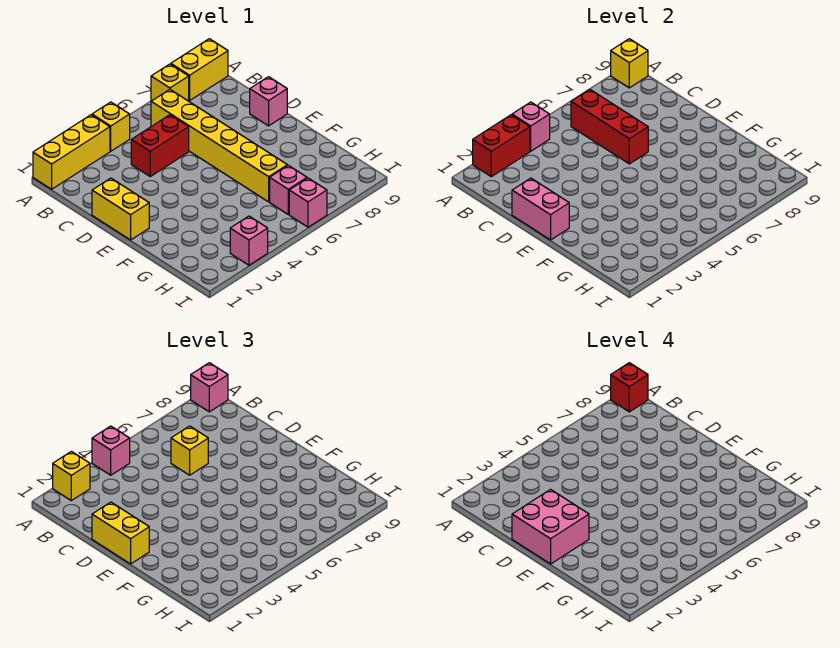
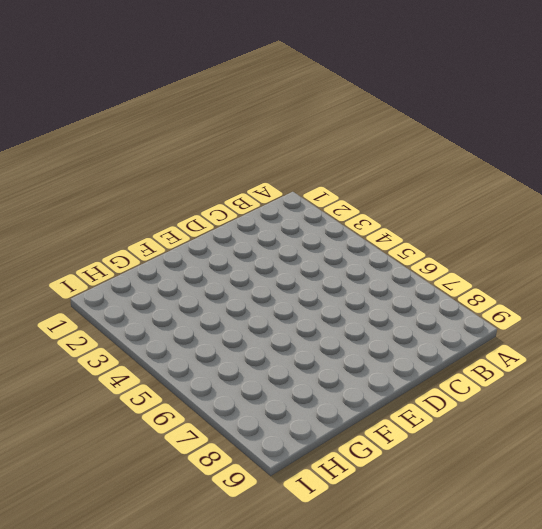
none -> yellow brick A1:A3 level 1
none -> yellow brick A4 level 1
none -> yellow brick A7 level 1

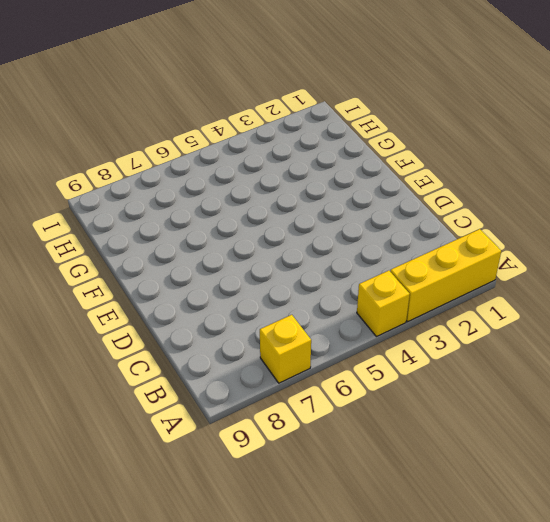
none -> yellow brick A8:A9 level 1
none -> yellow brick B6:G6 level 1
none -> red brick C4:C5 level 1

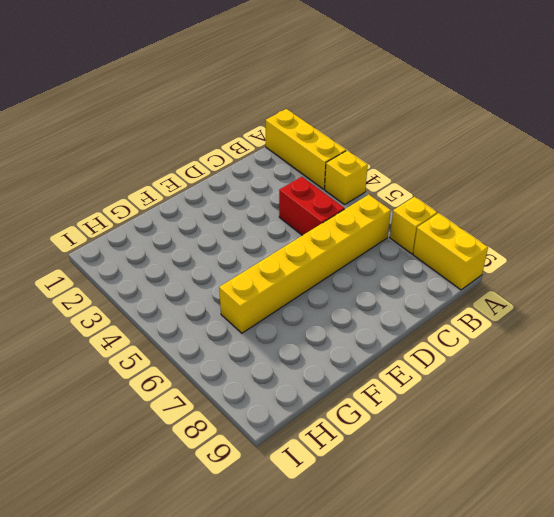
none -> yellow brick D1:E1 level 1
none -> pink brick D9 level 1
none -> pink brick H6 level 1

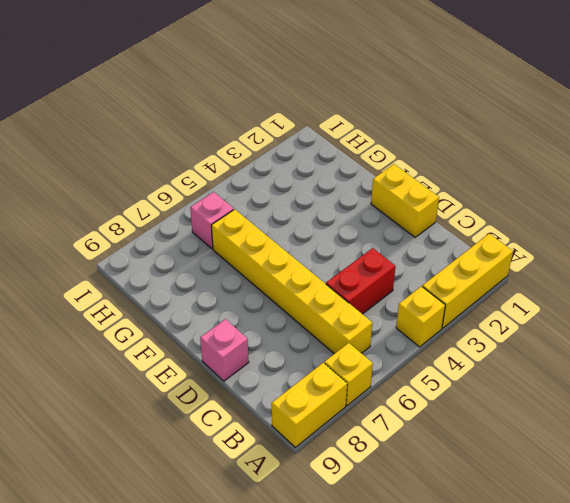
none -> pink brick I3 level 1
none -> pink brick I6 level 1
none -> red brick A2:A3 level 2

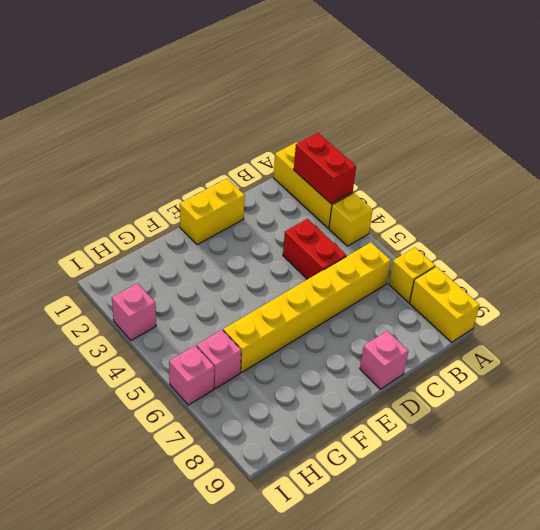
none -> pink brick A4 level 2
none -> yellow brick A9 level 2
none -> red brick B6:D6 level 2

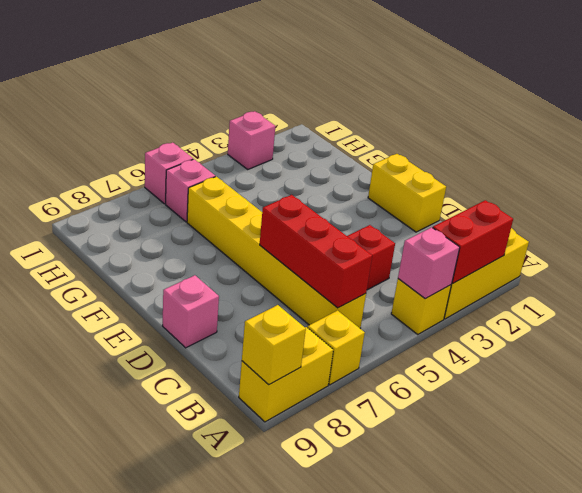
none -> pink brick D1:E1 level 2
none -> yellow brick A2 level 3
none -> pink brick A4 level 3

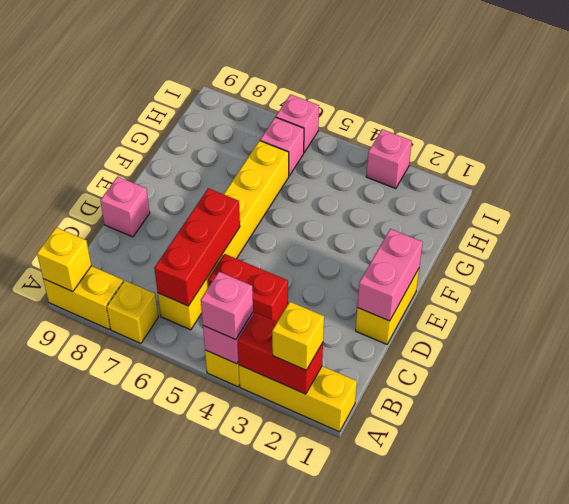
none -> pink brick A9 level 3
none -> yellow brick C6 level 3
none -> yellow brick D1:E1 level 3

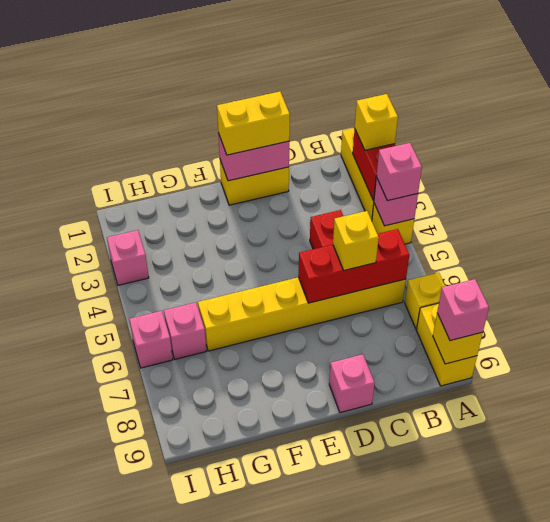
none -> red brick A9 level 4
none -> pink brick D1:E2 level 4

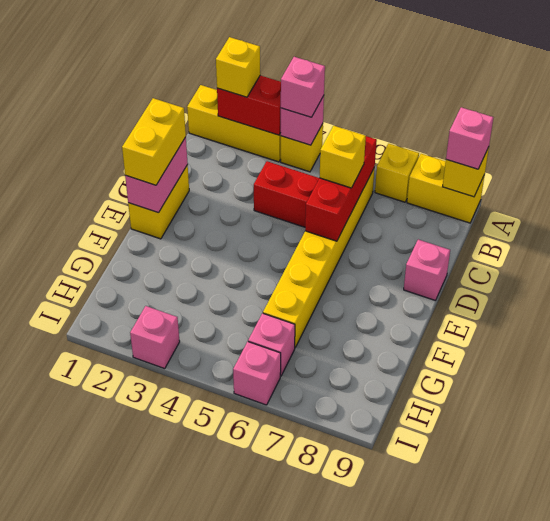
none -> red brick A9 level 4
none -> pink brick D1:E2 level 4

